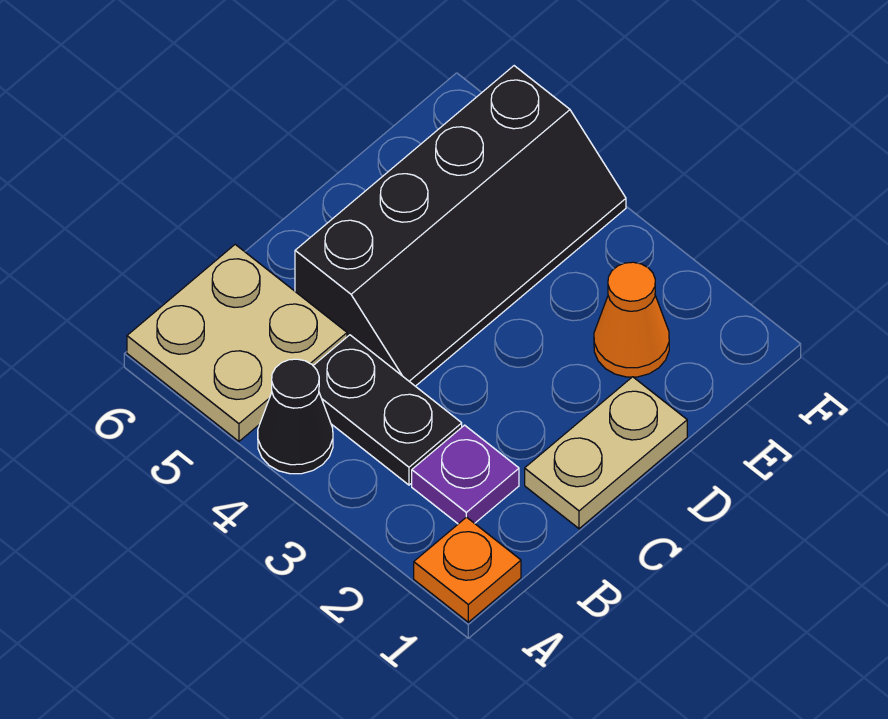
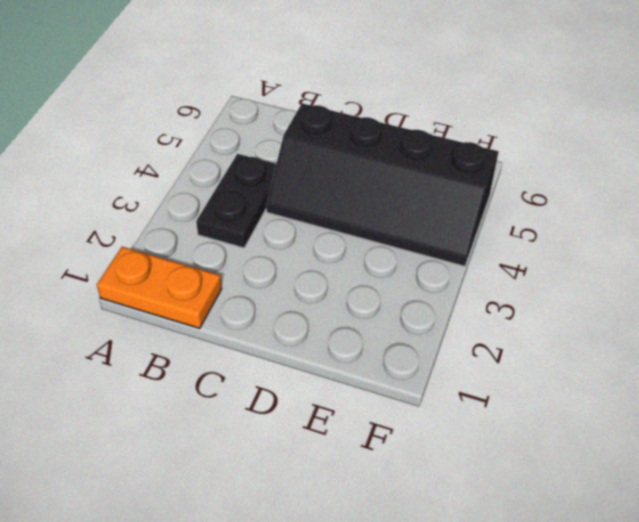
orange plate A1:B1 level 1 -> orange plate A1 level 1
none -> black cone A4 level 1
none -> tan plate A5:B6 level 1

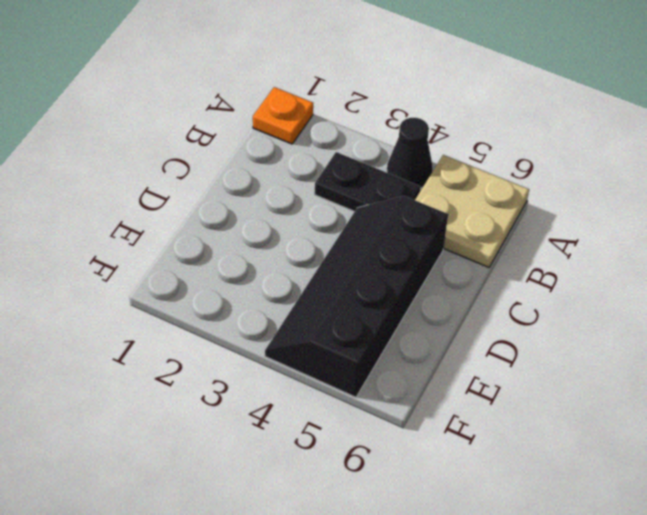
none -> purple plate B2 level 1
none -> tan plate C1:D1 level 1

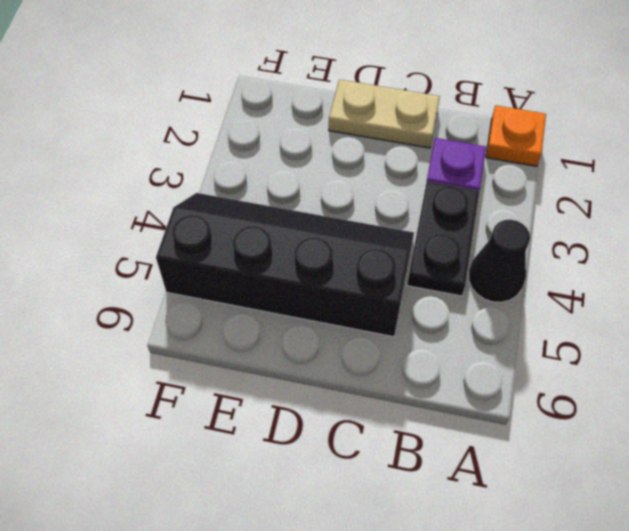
none -> tan plate A5:B6 level 1
none -> orange cone E2 level 1

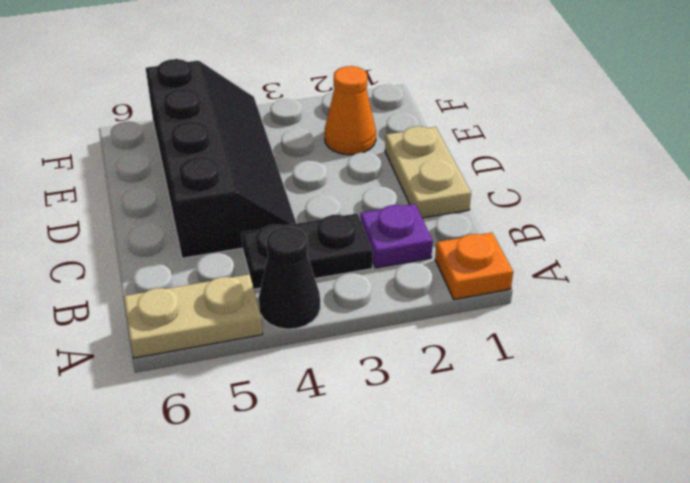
tan plate A5:A6 level 1 -> tan plate A5:B6 level 1

